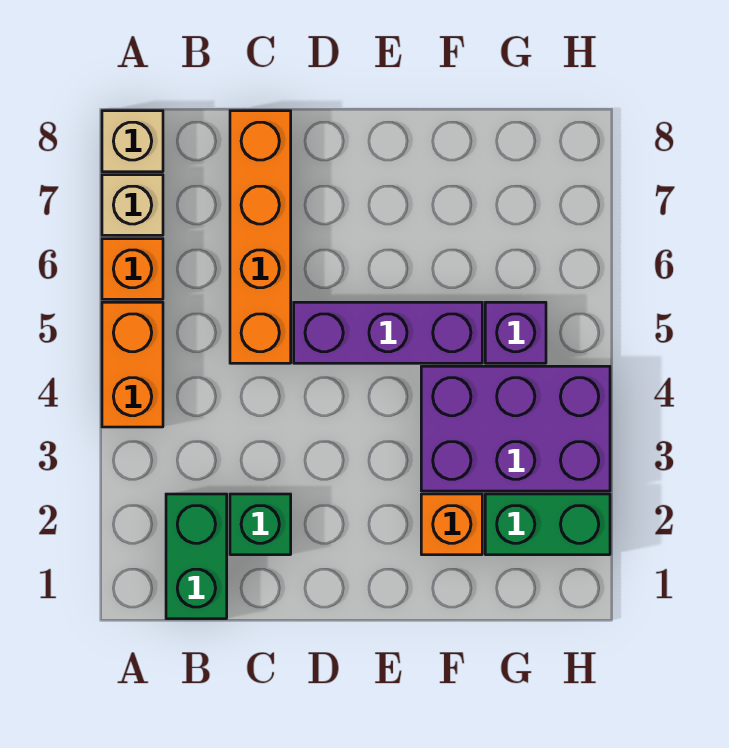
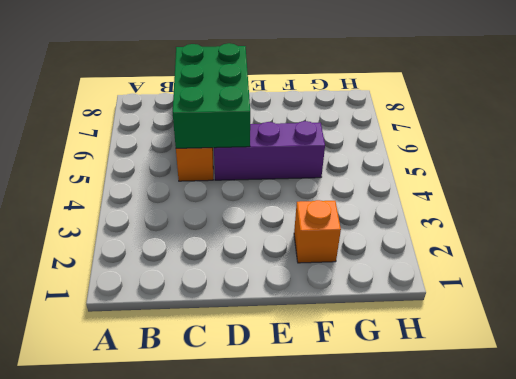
green brick C5:D7 level 2 -> none
none -> orange brick A4:A5 level 1
none -> orange brick A6 level 1
none -> tan brick A7 level 1

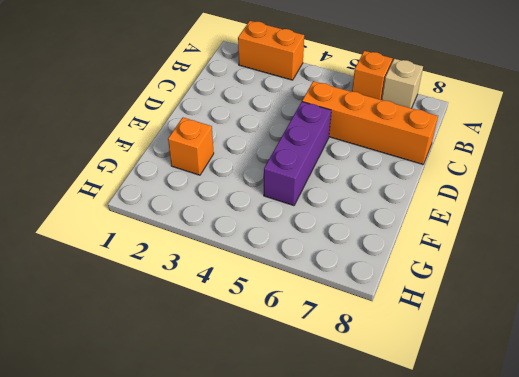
orange brick A2:A3 level 1 -> orange brick A4:A5 level 1
none -> tan brick A8 level 1
none -> green brick B1:B2 level 1
none -> green brick C2 level 1

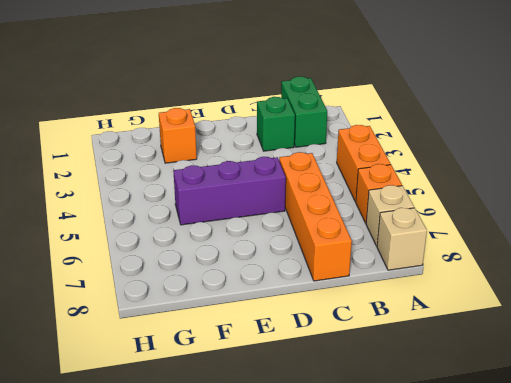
none -> purple brick F3:H4 level 1
none -> green brick G2:H2 level 1
none -> purple brick G5 level 1

